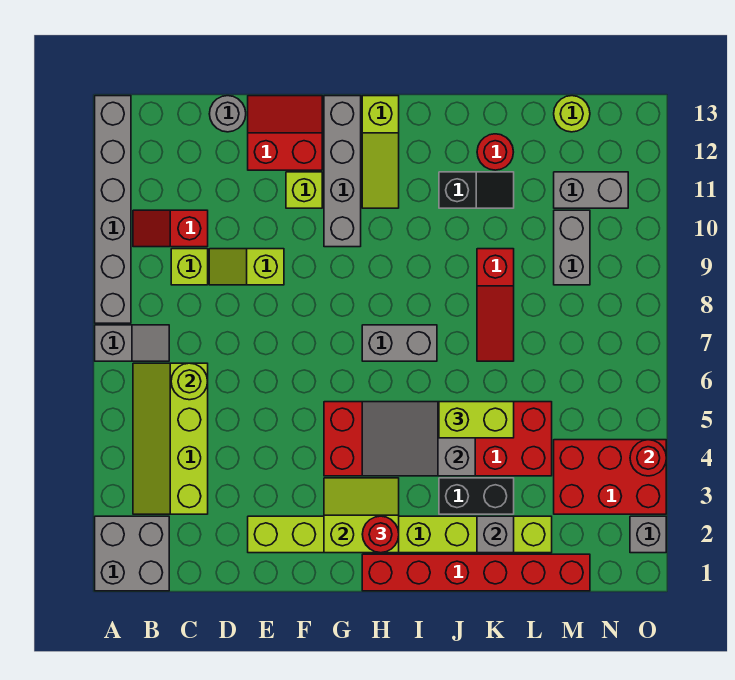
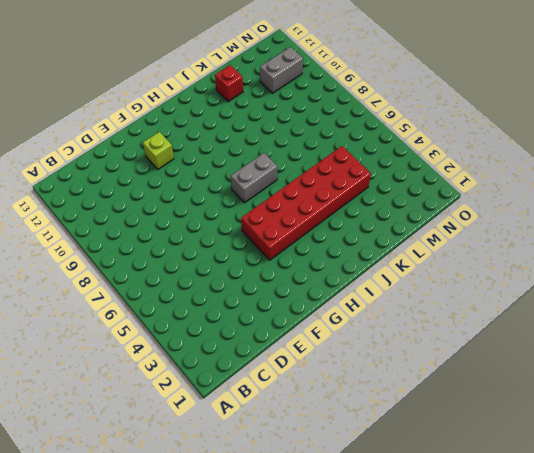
red brick K12 level 1 -> red round brick K12 level 1
none -> grey brick A1:B2 level 1
none -> grey slope A7:B7 level 1 top A
none -> grey brick A8:A13 level 1
none -> lime slope B3:C6 level 1 top C

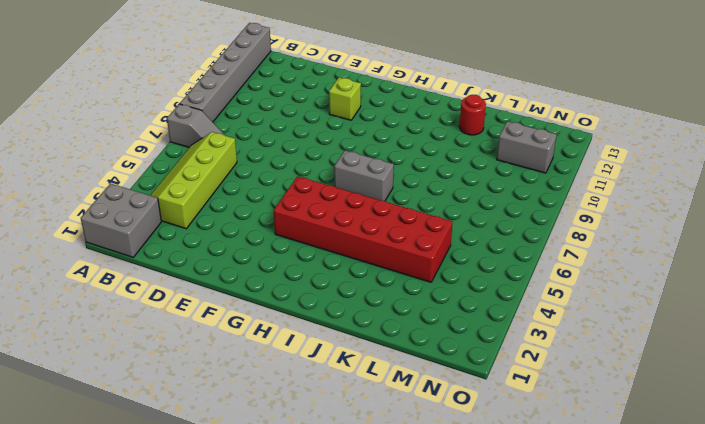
none -> red slope B10:C10 level 1 top C
none -> lime brick C9 level 1
none -> lime slope D9:E9 level 1 top E
none -> grey round brick D13 level 1

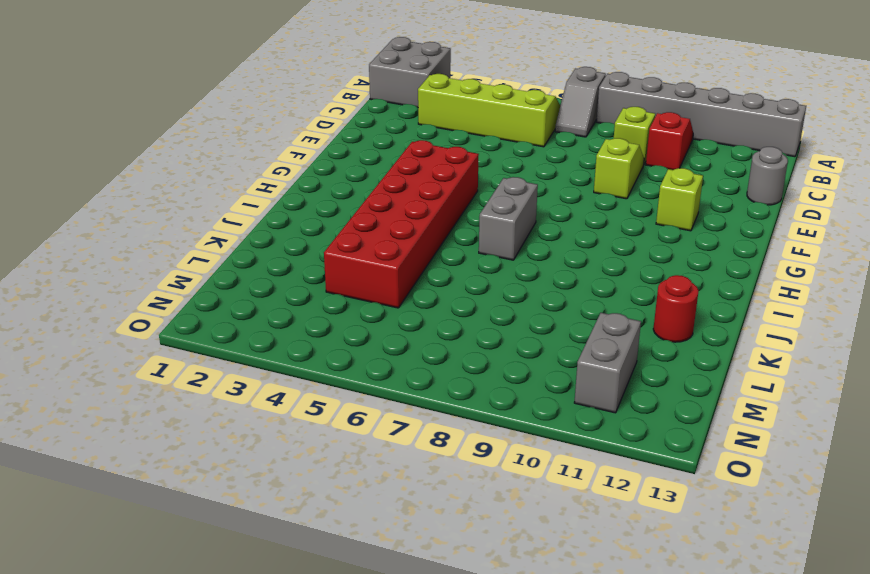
none -> lime brick E2:L2 level 1
none -> red slope E12:F13 level 1 top 12
none -> grey brick G10:G13 level 1
none -> red brick H1:M1 level 1

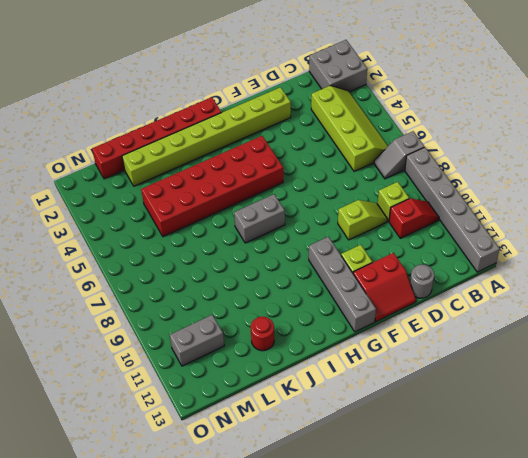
none -> lime slope H11:H13 level 1 top 13
none -> black brick J3:K3 level 1
none -> black slope J11:K11 level 1 top J
none -> red slope K7:K9 level 1 top 9

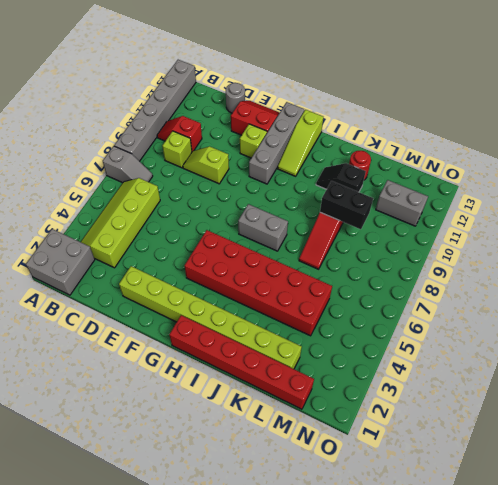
black slope J11:K11 level 1 top K -> black slope J11:K11 level 1 top J
black brick K9:L9 level 2 -> black brick J3:K3 level 1
none -> red brick M3:O4 level 1
none -> grey brick M9:M10 level 1
none -> lime round brick M13 level 1
none -> grey brick O2 level 1

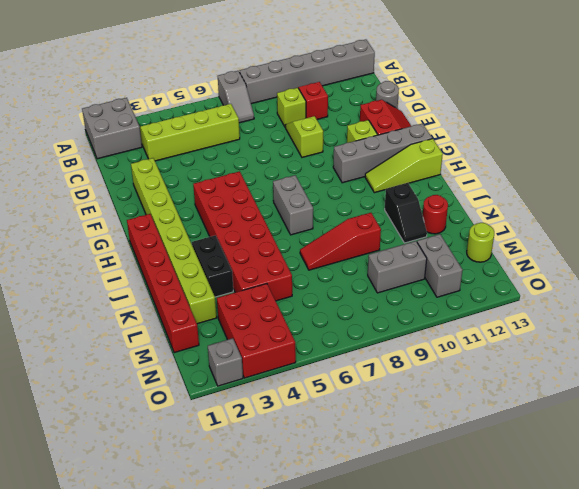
none -> lime round brick C6 level 2
none -> lime slope G2:H3 level 2 top 2
none -> grey slope H4:J5 level 2 top J
none -> grey brick K2 level 2

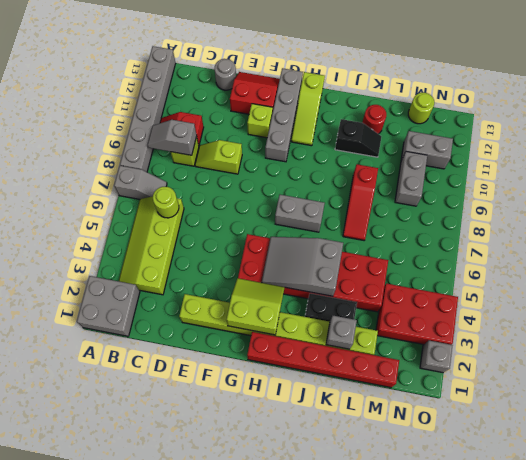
grey slope B9:C9 level 2 top C -> none
none -> red round brick O4 level 2
none -> red round brick H2 level 3
none -> lime brick J5:K5 level 3

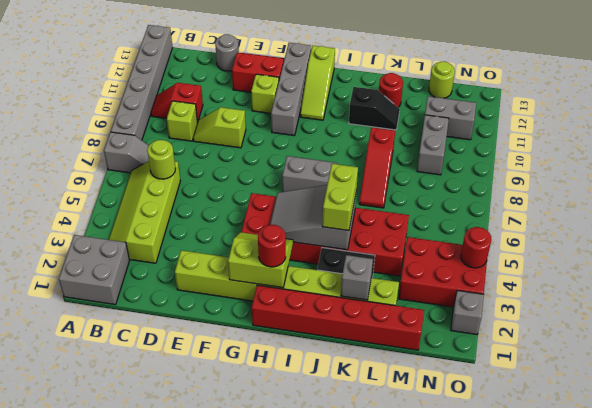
lime brick J4:J5 level 3 -> lime brick J5:K5 level 3

